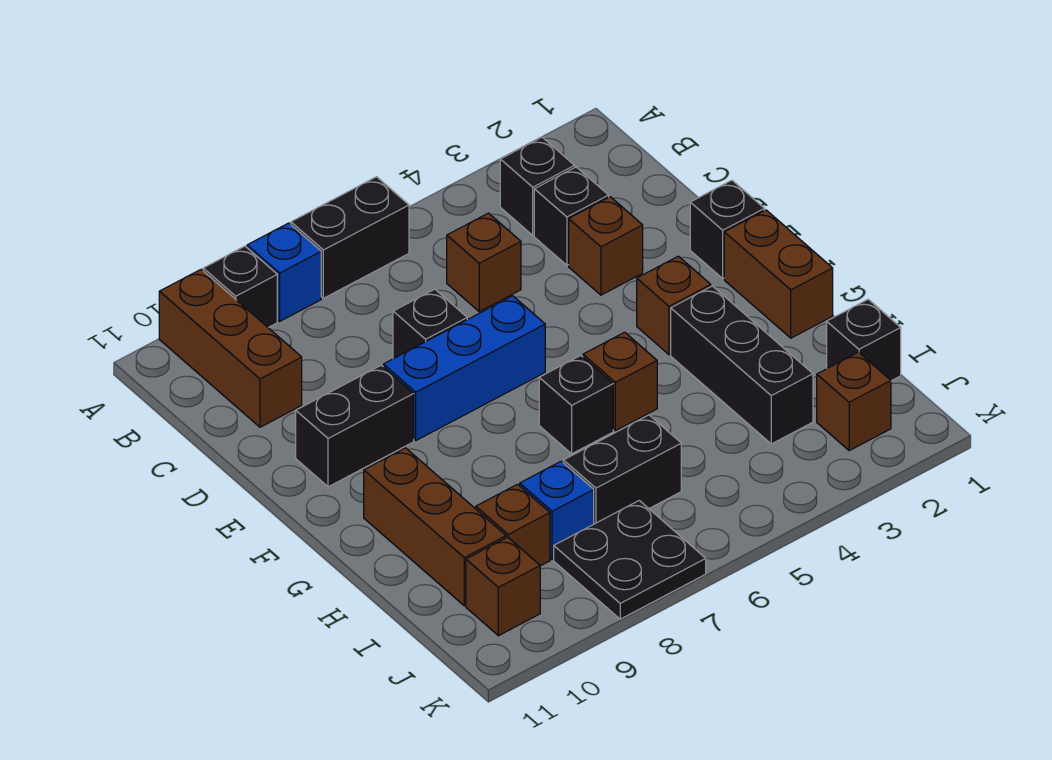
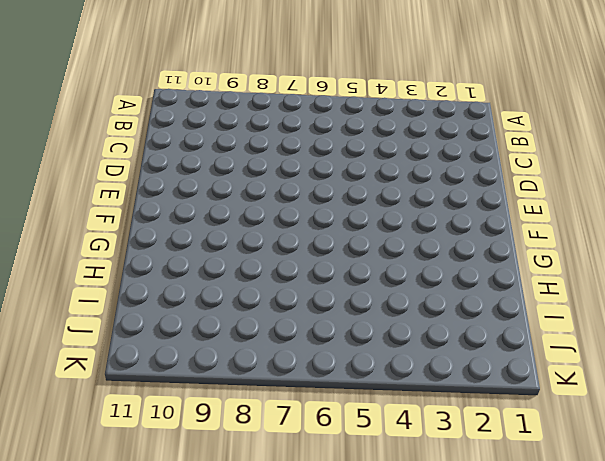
none -> black brick A6:A7 level 1
none -> blue brick A8 level 1
none -> black brick A9 level 1

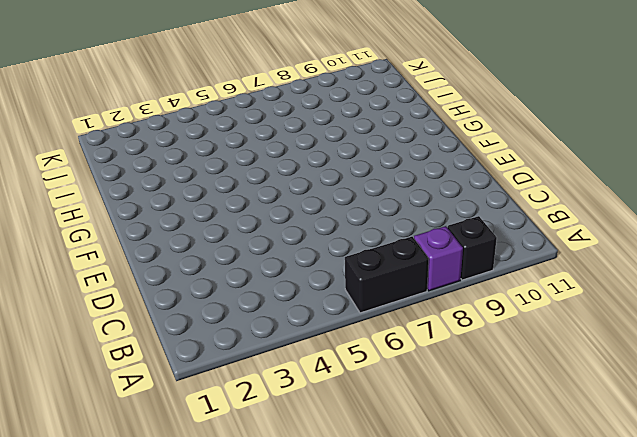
purple brick A8 level 1 -> blue brick A8 level 1
none -> brown brick A10:C10 level 1
none -> black brick B3 level 1
none -> black brick C3 level 1

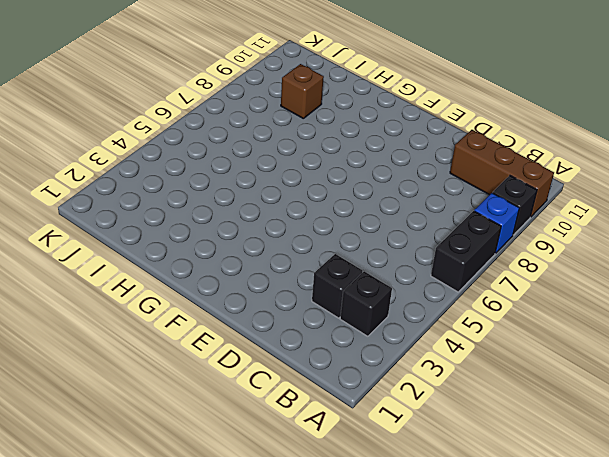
none -> brown brick C5 level 1
none -> brown brick D3 level 1
none -> black brick D7 level 1

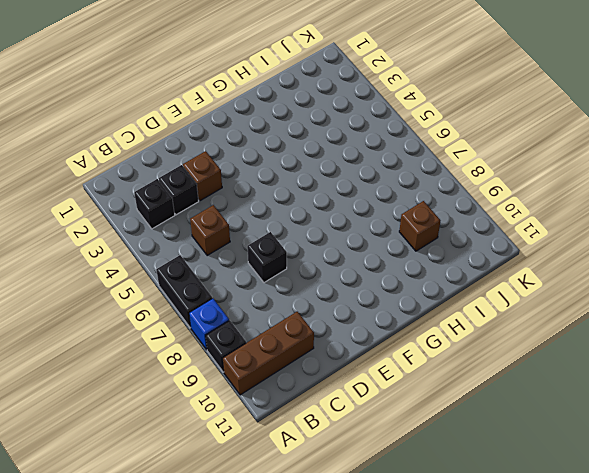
none -> black brick E1 level 1
none -> blue brick E6:E8 level 1
none -> black brick E9:E10 level 1

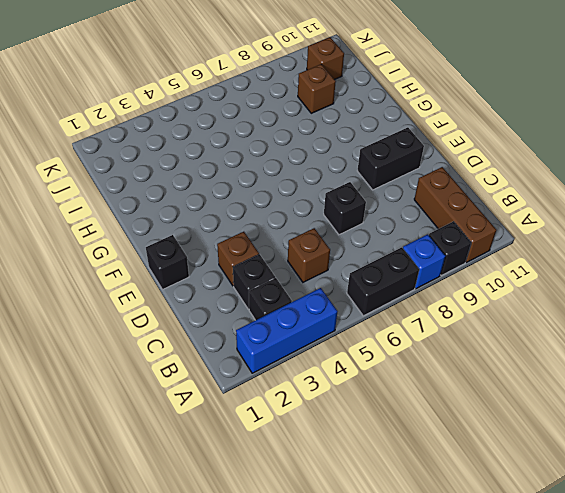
blue brick A2:A4 level 1 -> blue brick E6:E8 level 1
none -> brown brick F1:G1 level 1
none -> brown brick F3 level 1
none -> black brick G3:I3 level 1

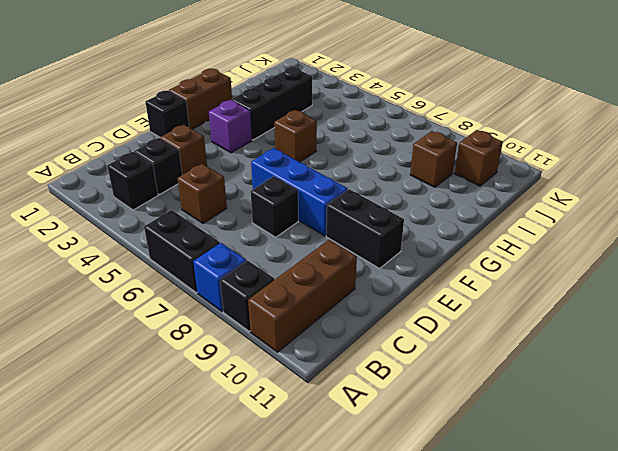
purple brick F3 level 1 -> brown brick F3 level 1
none -> black brick G6 level 1
none -> brown brick G10:I10 level 1
none -> black brick I1 level 1

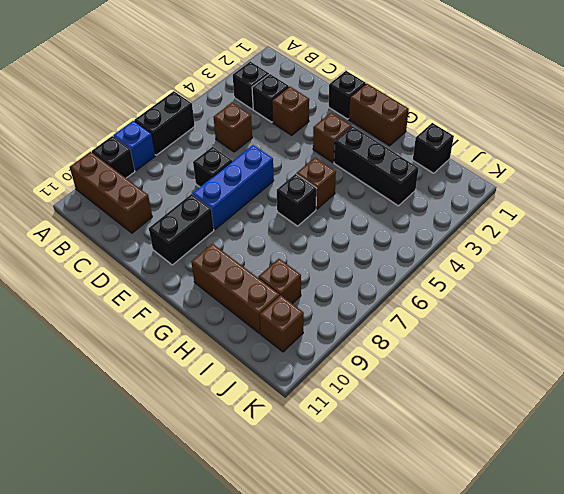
none -> black brick I6:I7 level 1
none -> blue brick I8 level 1
none -> brown brick J2 level 1

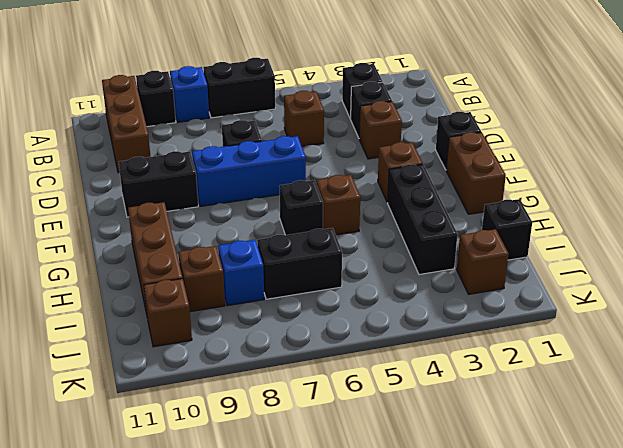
none -> black plate J7:K8 level 1

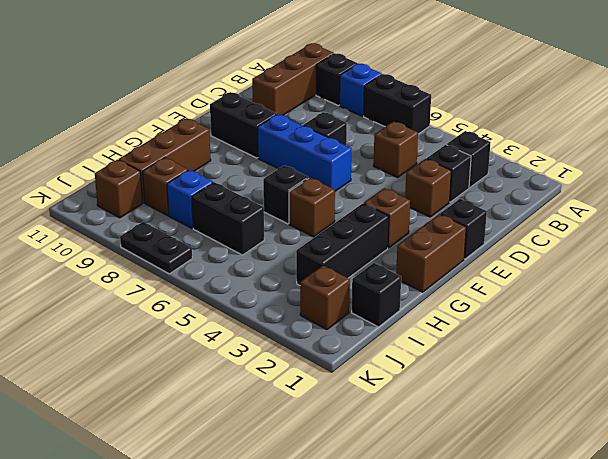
black plate K7:K8 level 1 -> black plate J7:K8 level 1

